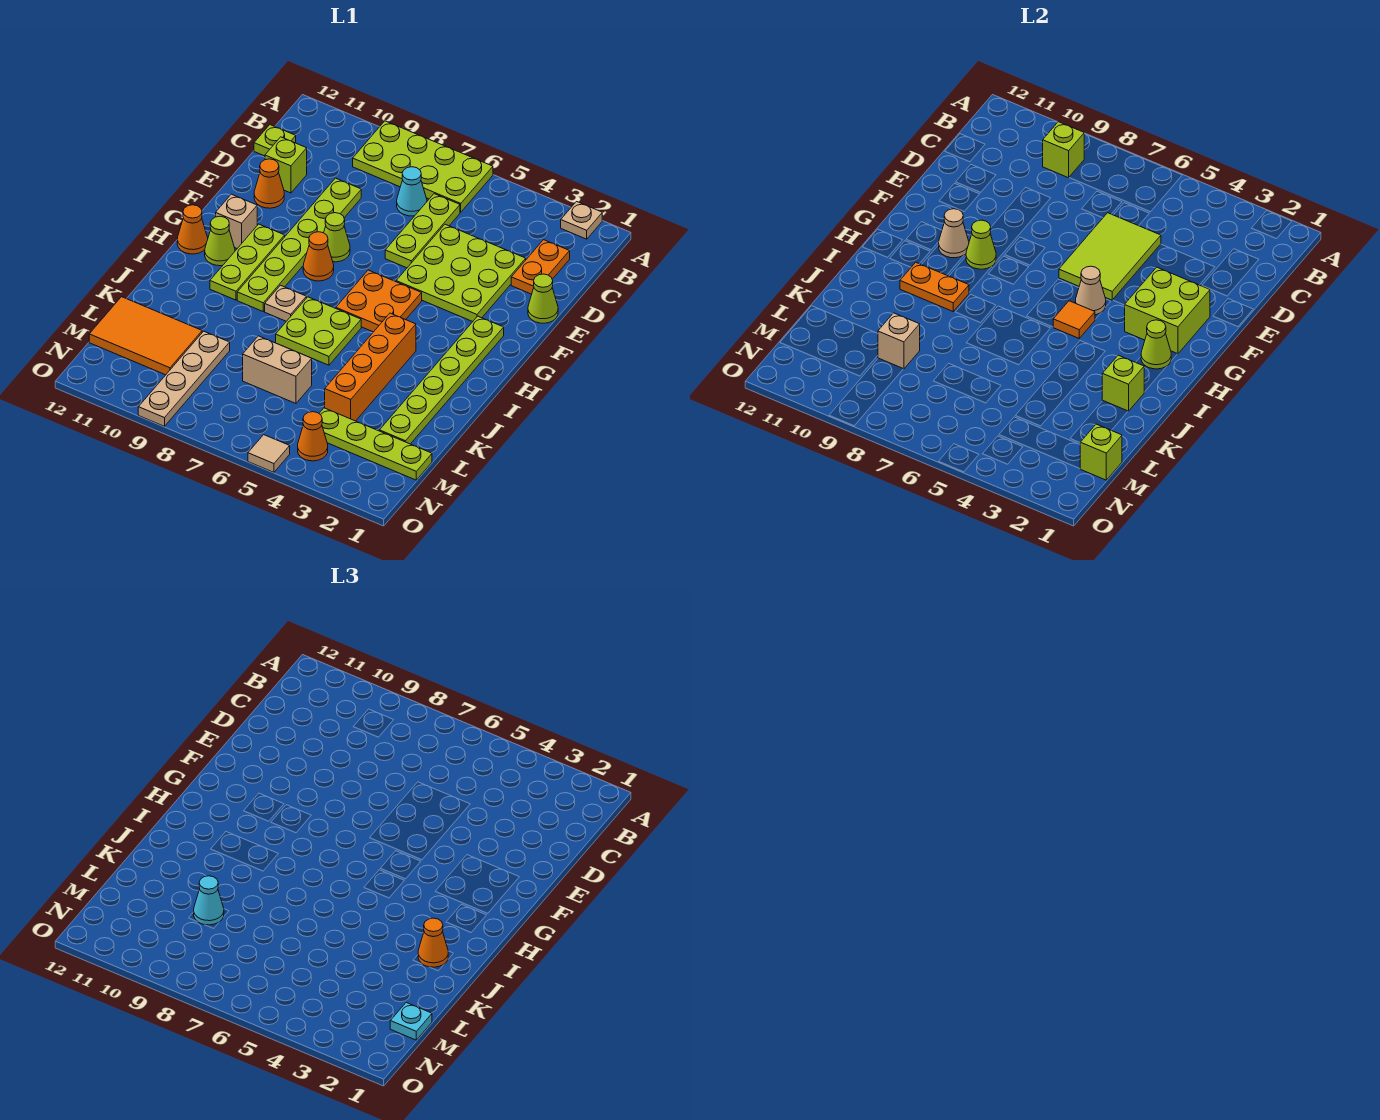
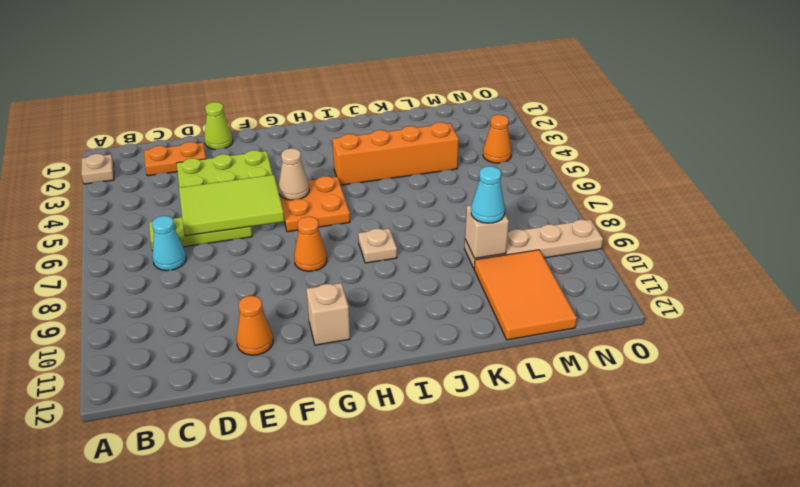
none -> lime plate A6:B9 level 1
none -> lime plate C12 level 1
none -> lime plate D9:I9 level 1
none -> lime brick D11 level 1

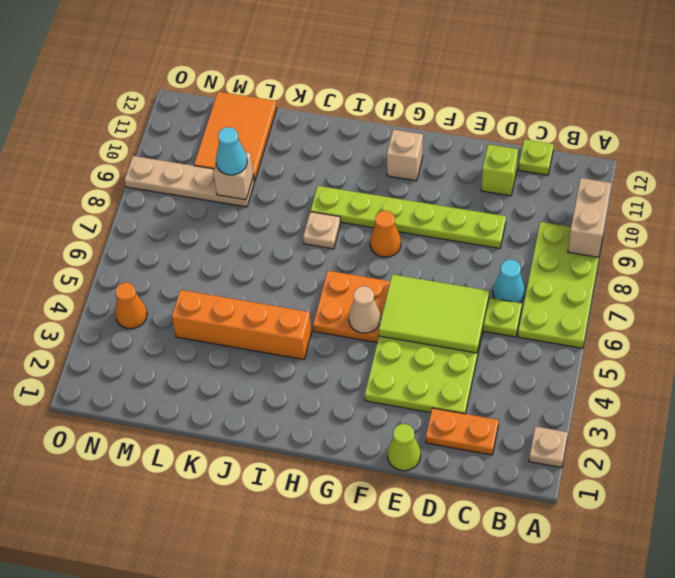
tan brick A9:A10 level 2 -> tan brick L6:L7 level 1
none -> orange cone E11 level 1
none -> lime cone F8 level 1
none -> lime plate G2:L2 level 1
none -> lime plate G10:I10 level 1

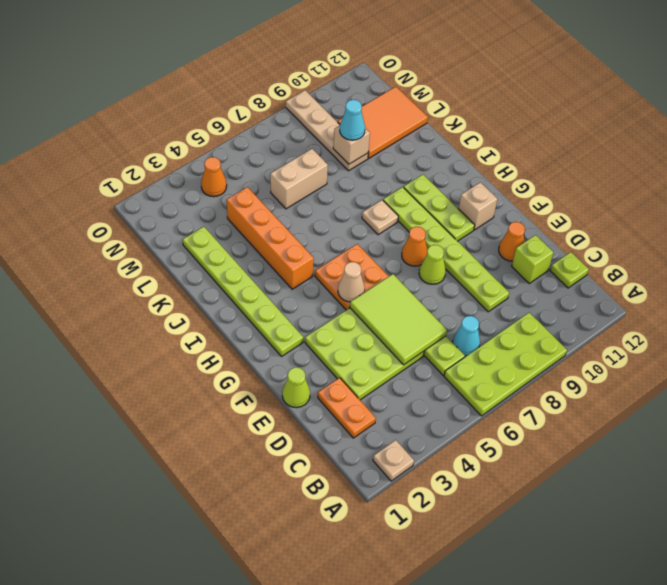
none -> lime cone H11 level 1
none -> orange cone H12 level 1
none -> lime plate I6:J7 level 1
none -> lime plate M1:M4 level 1

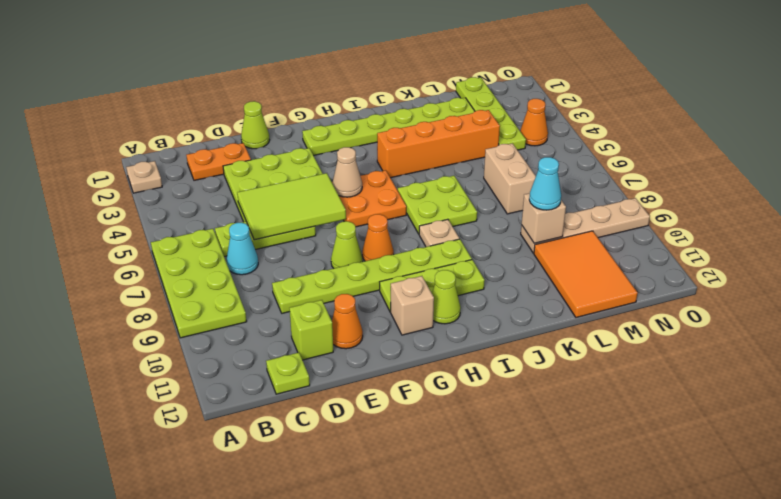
none -> orange cone H12 level 1
none -> tan tile O5 level 1
none -> lime brick B9 level 2
none -> lime brick F2:G3 level 2

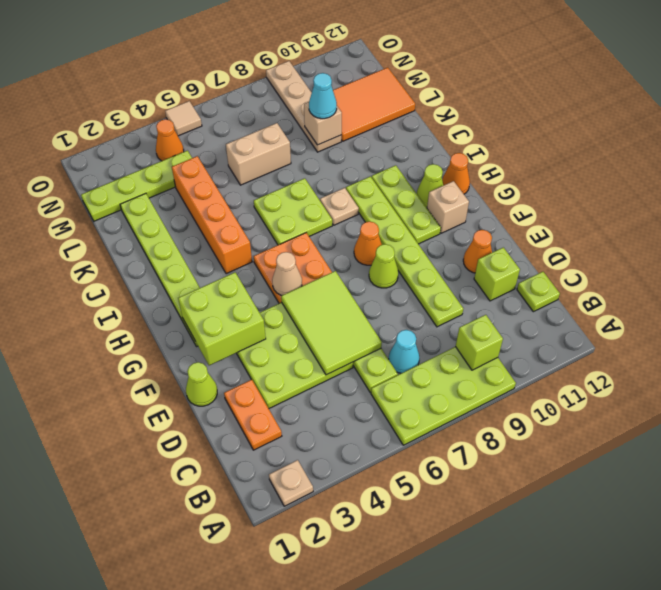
none -> lime cone G9 level 2
none -> tan cone G10 level 2
none -> lime cone H2 level 2
none -> orange tile H5 level 2

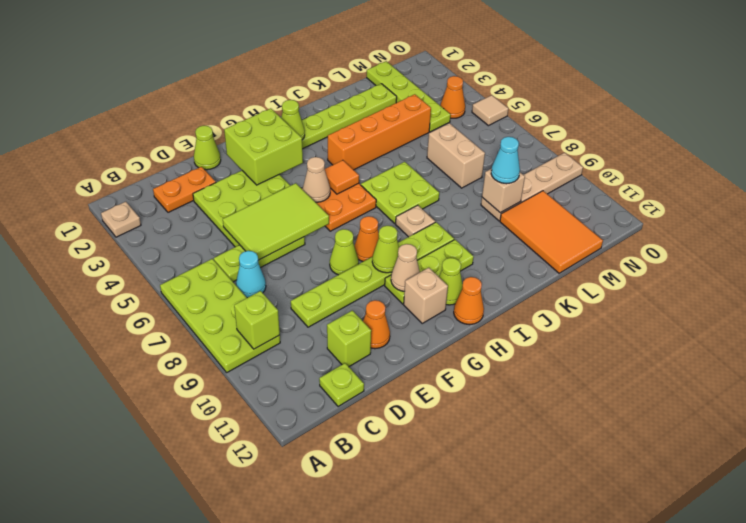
none -> orange plate I9:I10 level 2
none -> lime brick J2 level 2
none -> lime brick M1 level 2
none -> orange cone J2 level 3

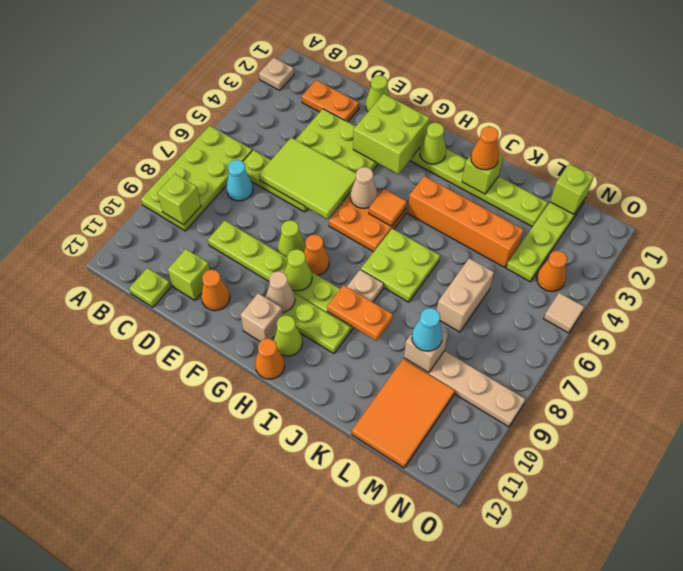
orange plate I9:J9 level 2 -> orange plate I9:I10 level 2
none -> cyan plate M1 level 3

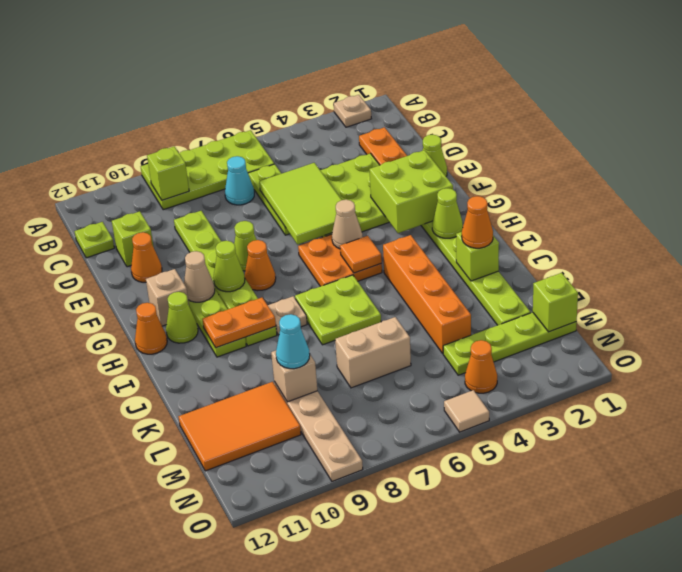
none -> cyan plate M1 level 3

